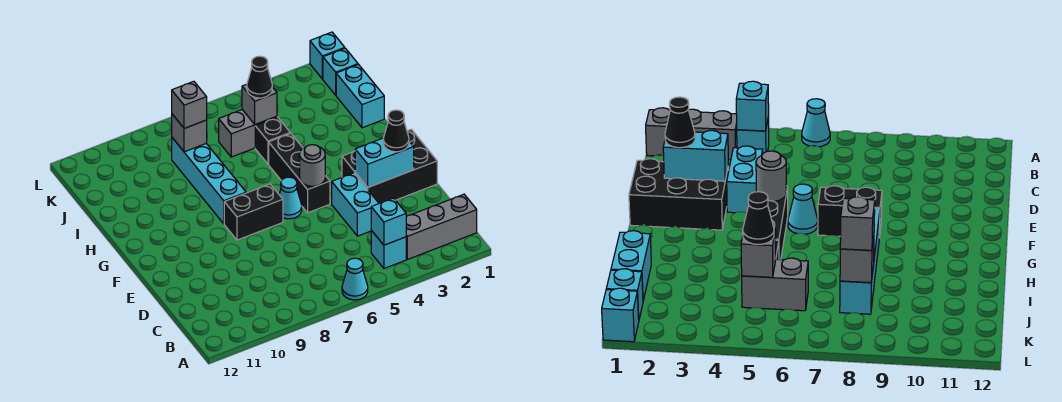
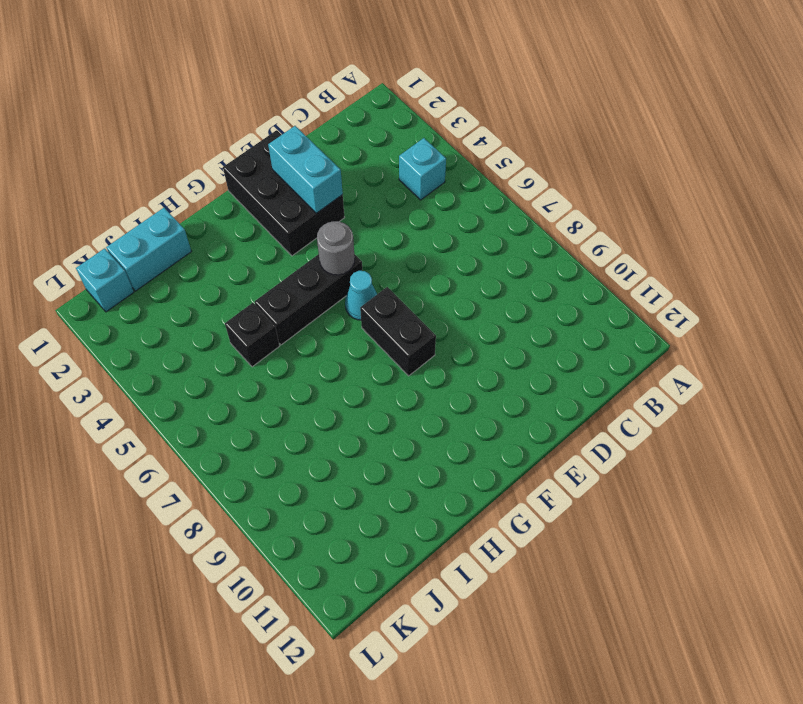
none -> cyan cone A6 level 1
none -> grey brick B1:B3 level 1
none -> cyan brick D4:E4 level 1

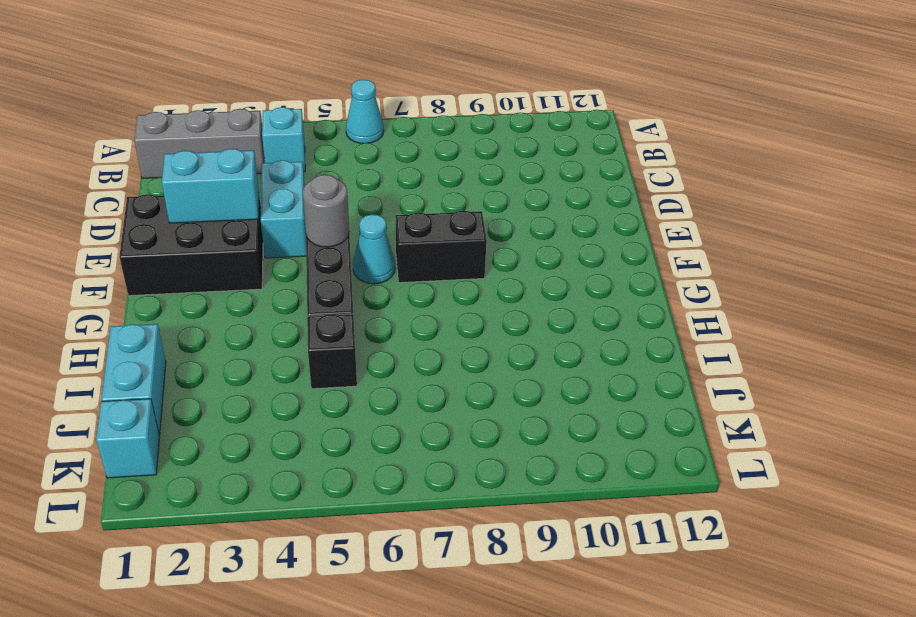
none -> cyan brick G8:J8 level 1
none -> grey brick J5:J6 level 1
none -> cyan brick L1 level 1

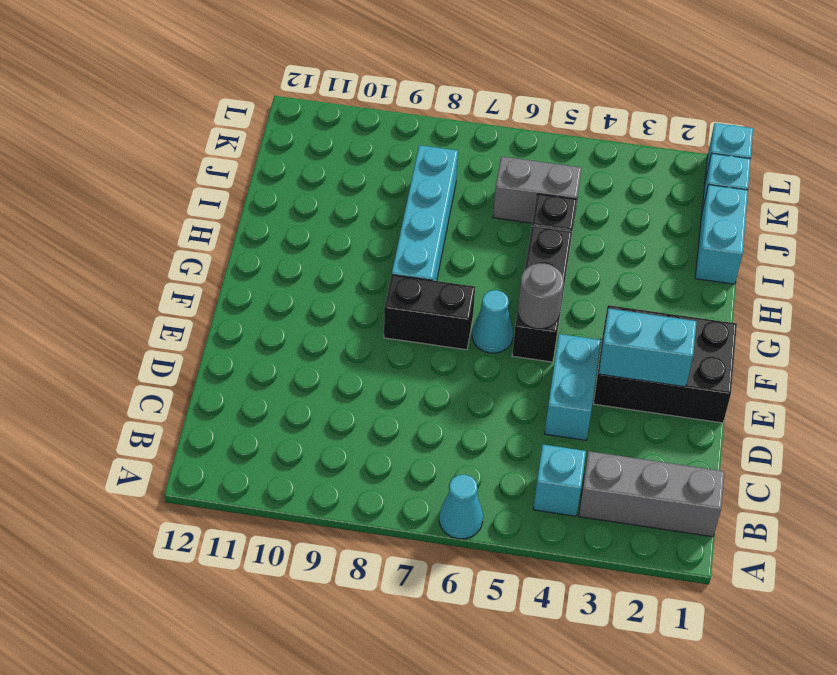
none -> cyan brick B4 level 2
none -> grey brick J5 level 2
none -> grey brick J8 level 2

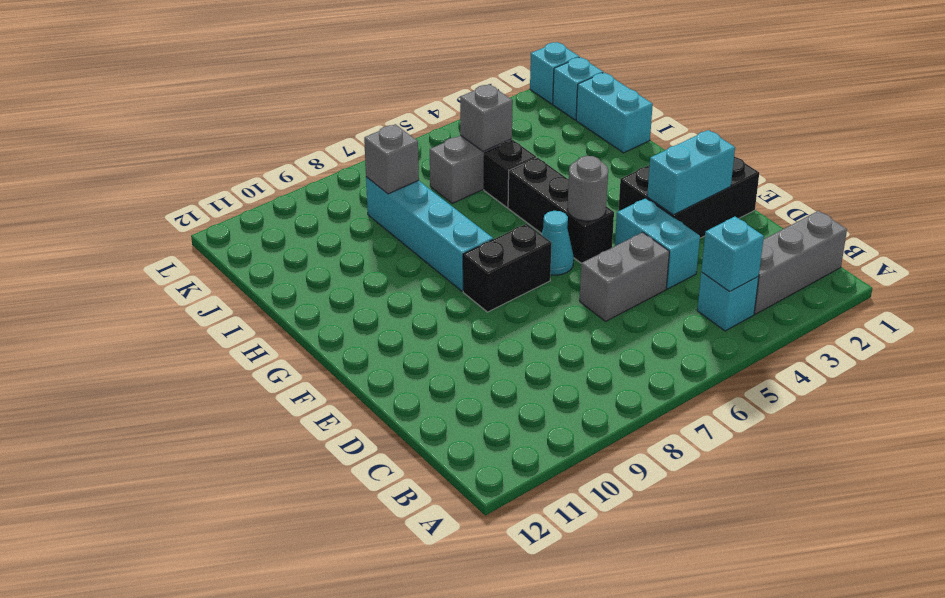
grey brick D5:D6 level 1 -> none
none -> cyan cone A6 level 1
none -> black cone E2 level 3
none -> black cone J5 level 3

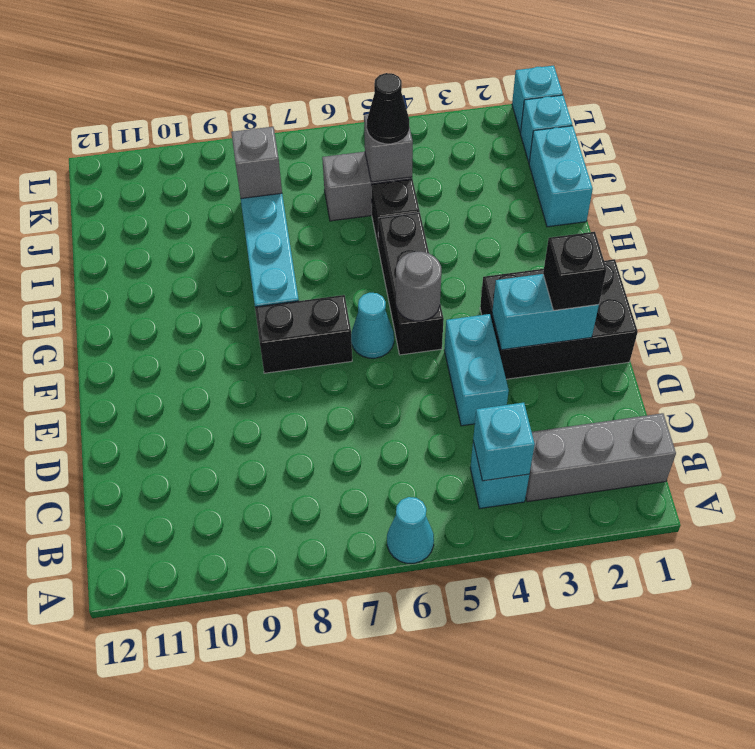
black brick E2 level 3 -> black cone E2 level 3
none -> grey brick J8 level 3

